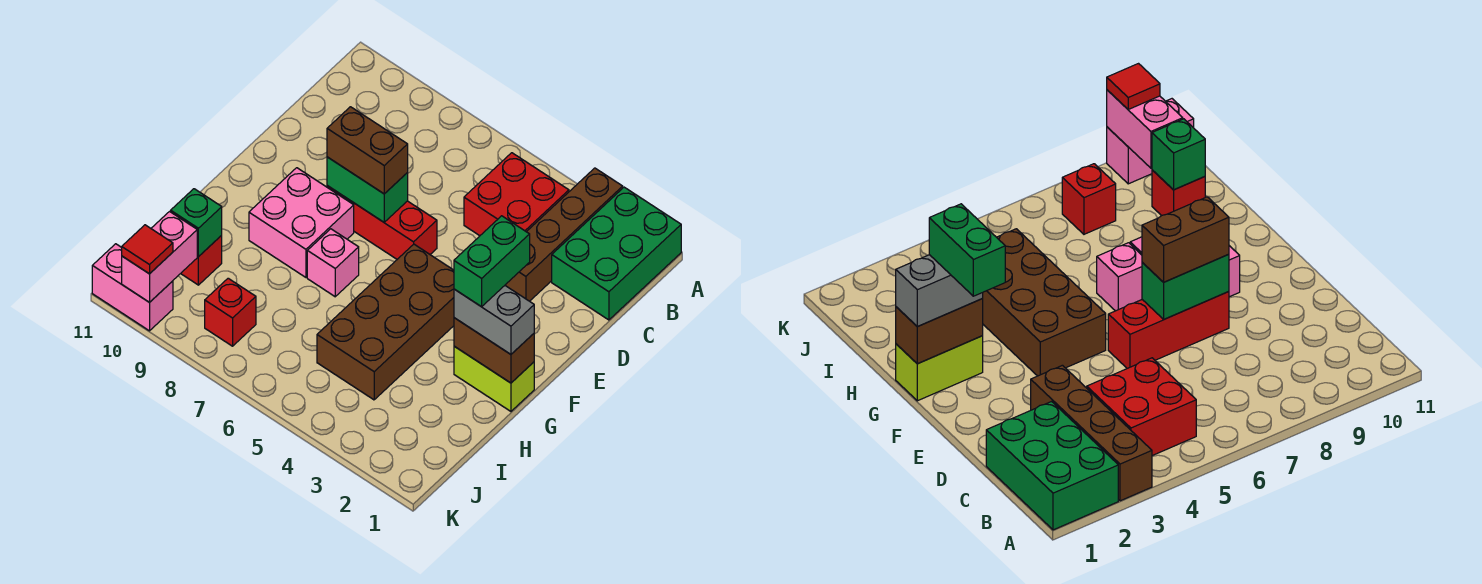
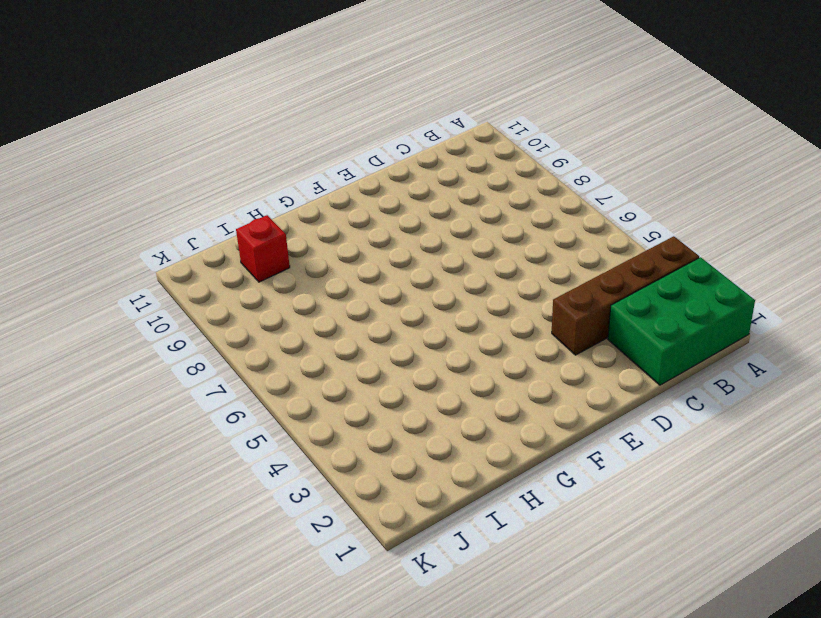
none -> red brick B4:C5 level 1
none -> red brick E6:E8 level 1
none -> brown brick F4:I5 level 1

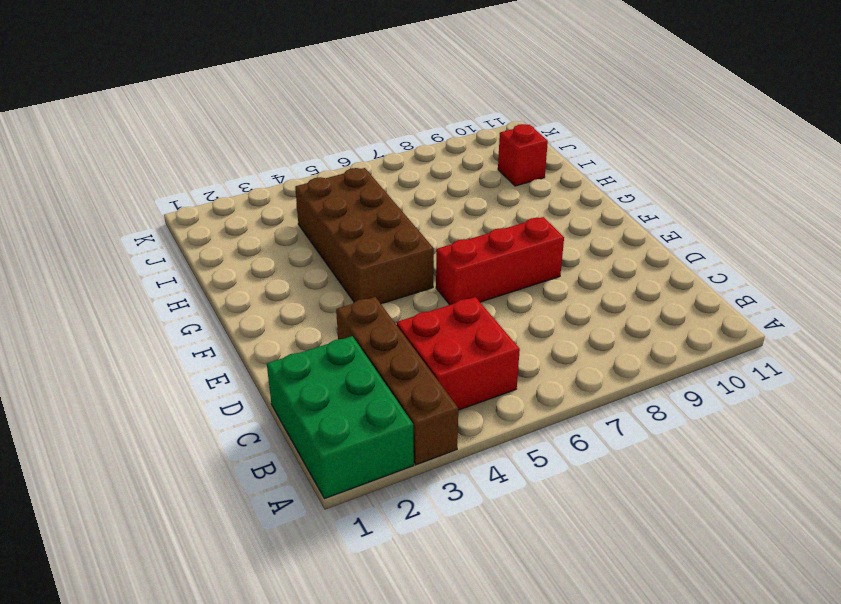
none -> pink brick F8:G9 level 1
none -> lime brick G1:G2 level 1
none -> pink brick G7 level 1

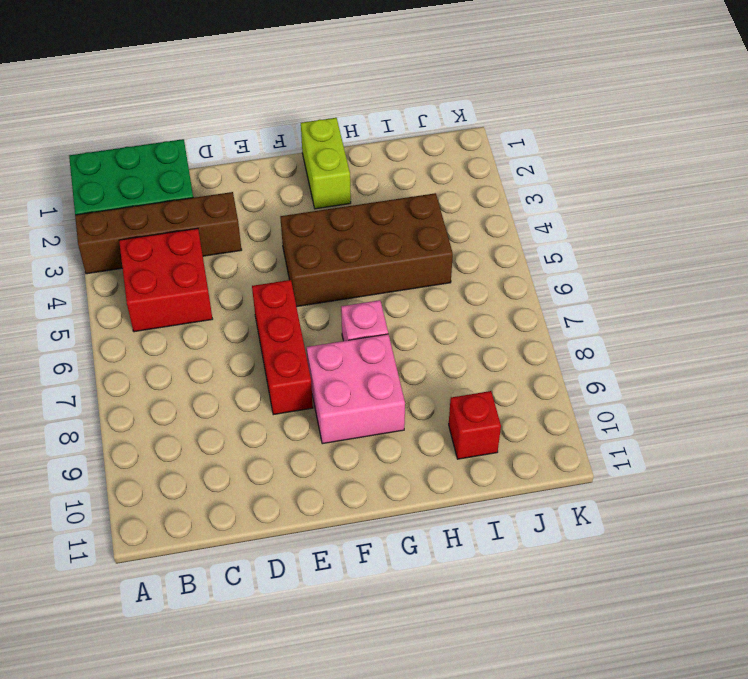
none -> red brick J8 level 1
none -> pink brick K10:K11 level 1
none -> green brick E7:E8 level 2

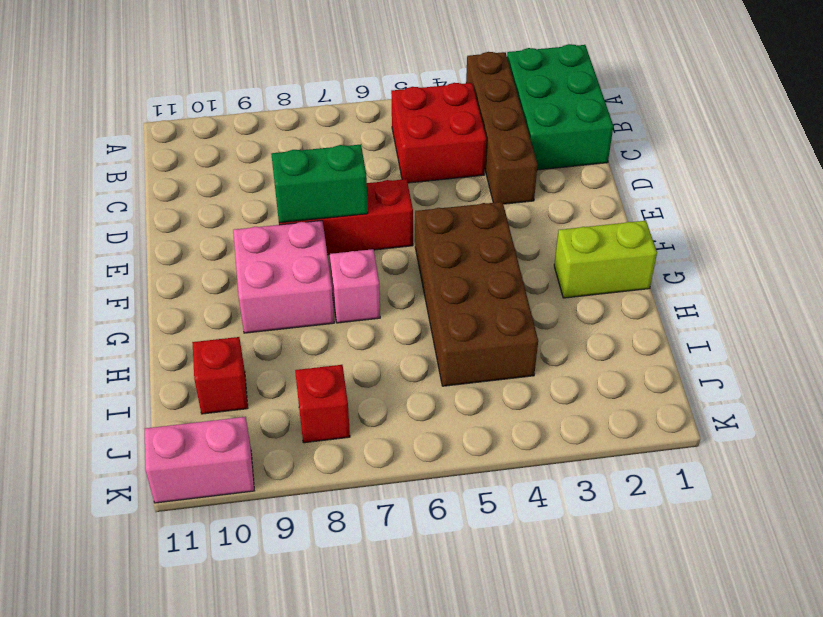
none -> brown brick G1:G2 level 2
none -> green brick I10 level 2
none -> pink brick J10:K10 level 2

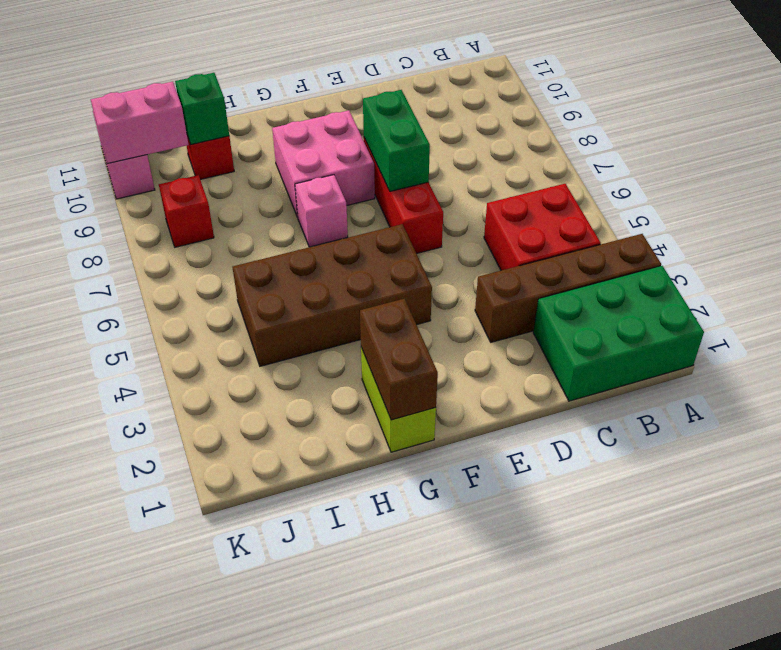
none -> brown brick E7:E8 level 3
none -> grey brick G1:G2 level 3
none -> red tile K10 level 3

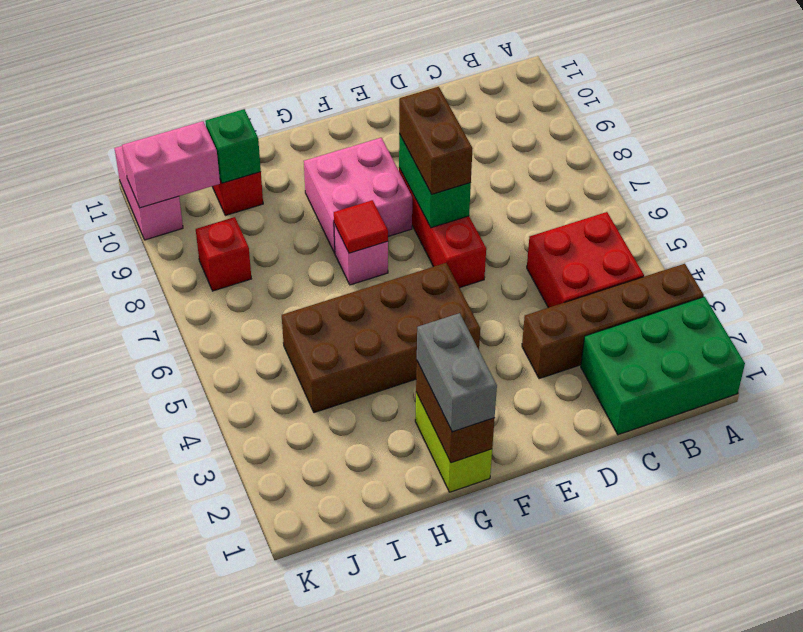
red tile G7 level 2 -> red tile K10 level 3
none -> green brick F2:G2 level 4

